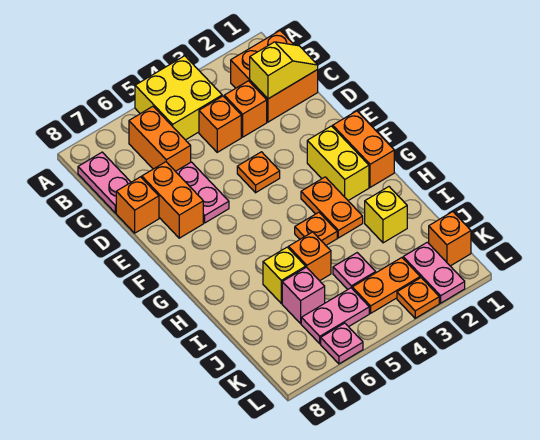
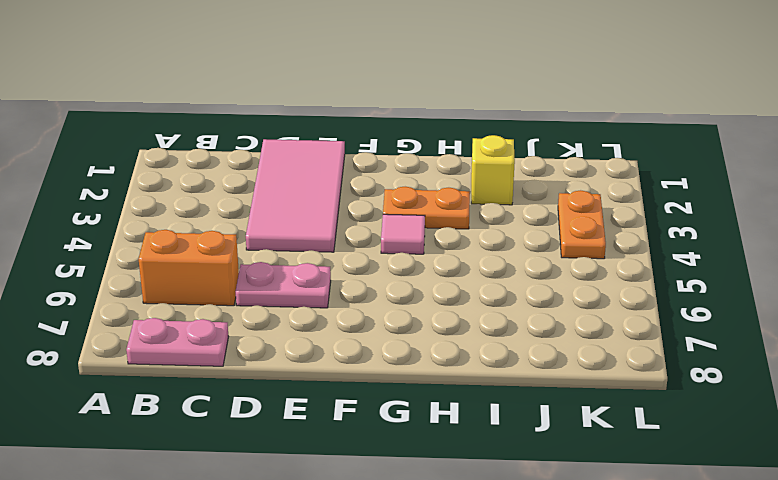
pink tile D1:E4 level 1 -> orange plate E4 level 1
pink tile G4 level 1 -> none
none -> yellow brick A4:B5 level 1
none -> orange brick B1:C2 level 1
none -> orange brick C3 level 1

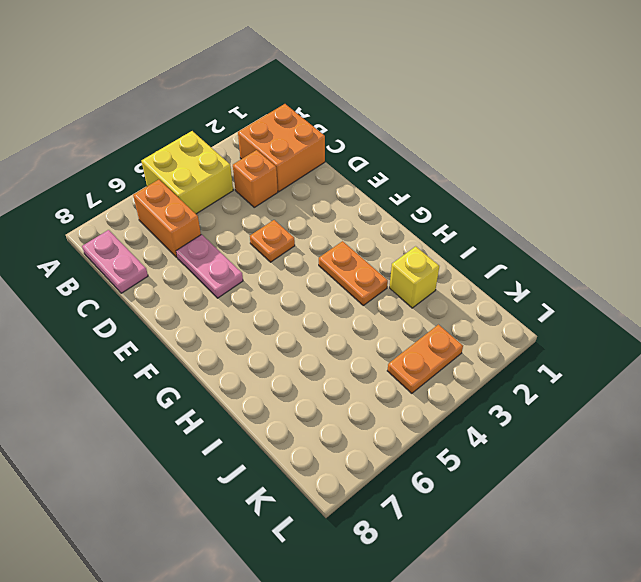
none -> orange brick C4 level 1
none -> orange brick D7:E7 level 1
none -> orange brick D8 level 1

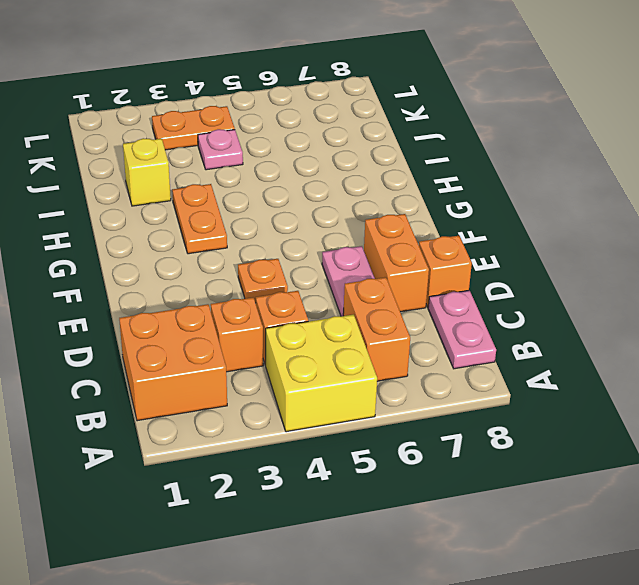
none -> orange brick F1:G1 level 1
none -> yellow brick F2:G2 level 1
none -> orange plate H4 level 1

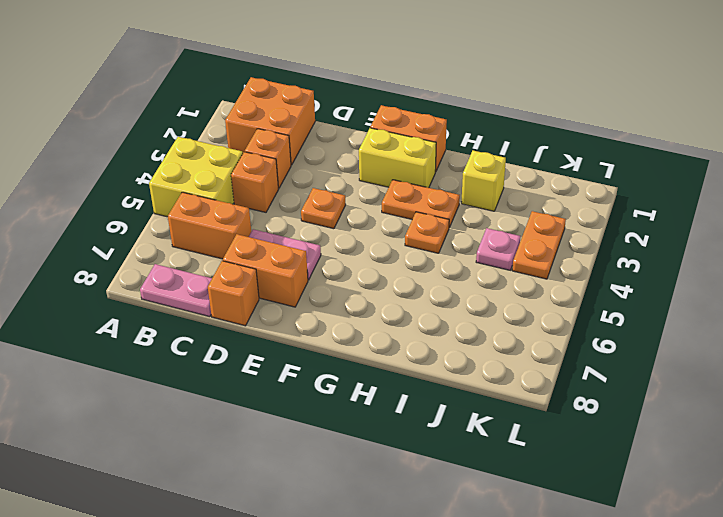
none -> orange brick I5 level 1
none -> yellow brick I6 level 1
none -> pink brick J6 level 1

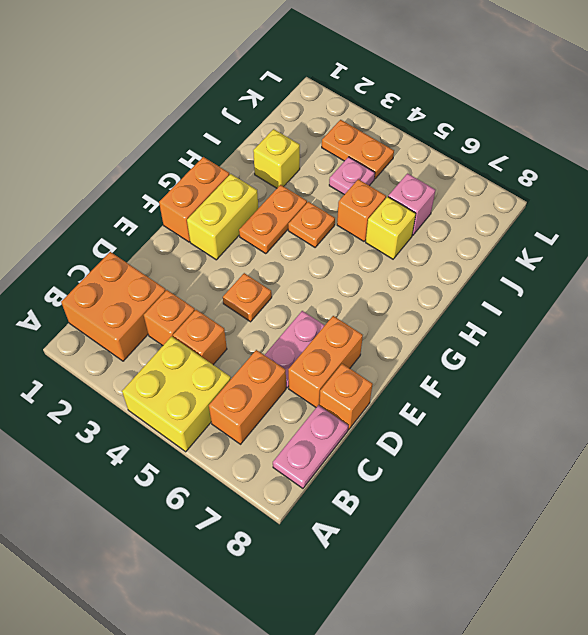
none -> orange brick K1 level 1
none -> pink plate K2:L2 level 1
none -> pink plate K5:K6 level 1

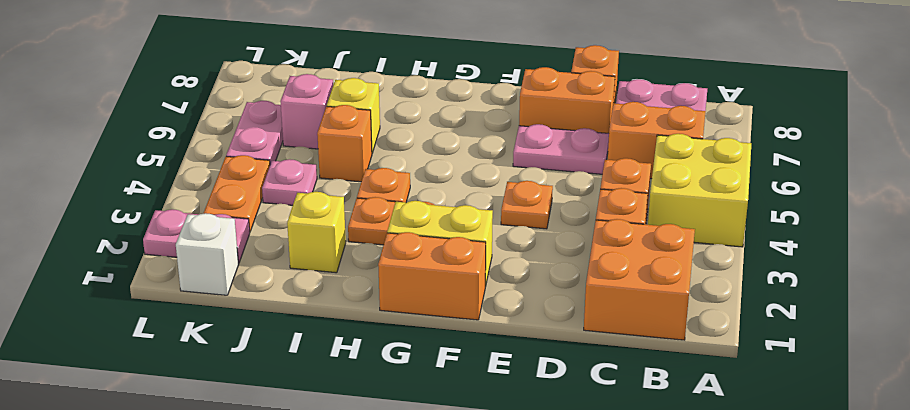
white brick K1 level 1 -> orange brick K1 level 1
none -> orange plate L3 level 1
none -> pink plate L6 level 1
none -> yellow slope C1:C2 level 2 top 2

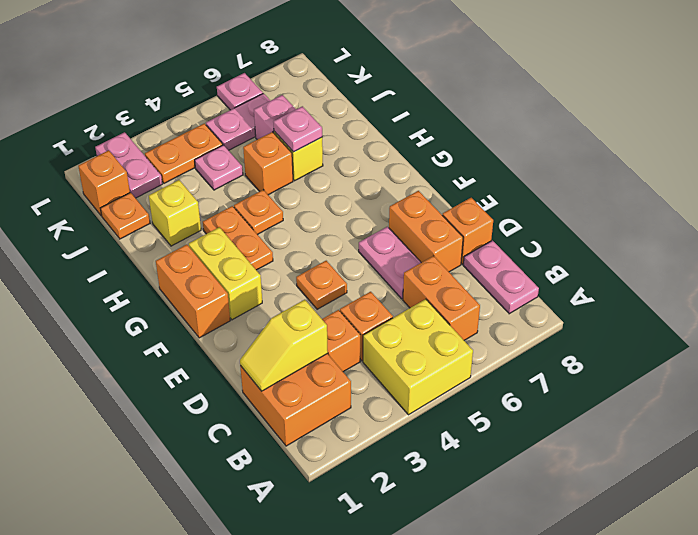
pink plate I6 level 2 -> none
orange plate J1 level 1 -> orange plate L3 level 1

